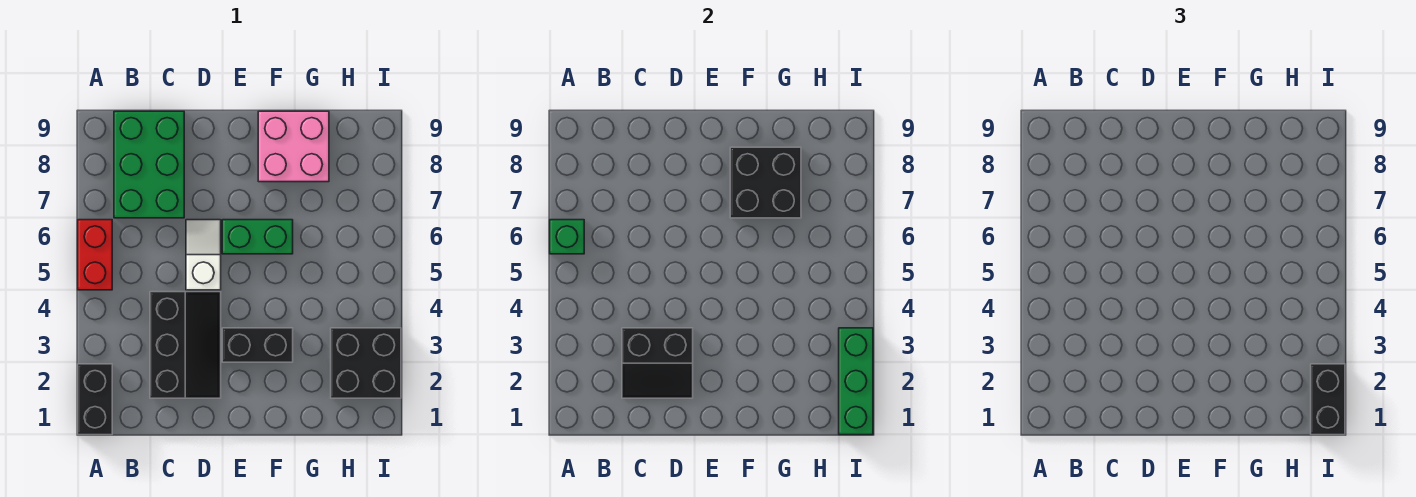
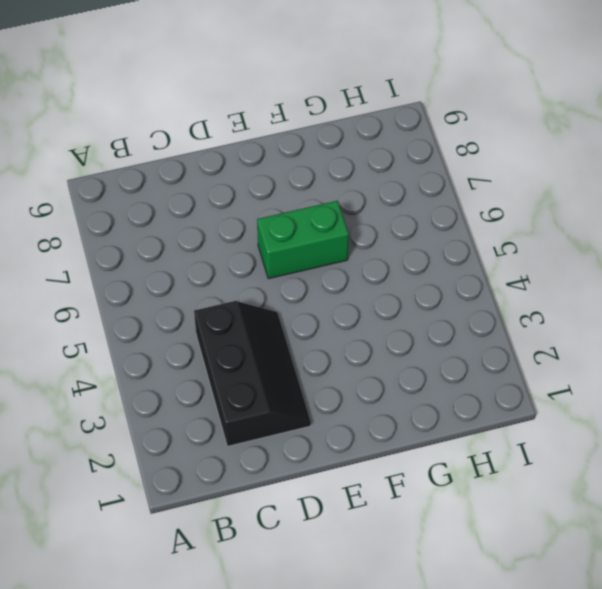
none -> black brick A1:A2 level 1
none -> red brick A5:A6 level 1
none -> green brick B7:C9 level 1

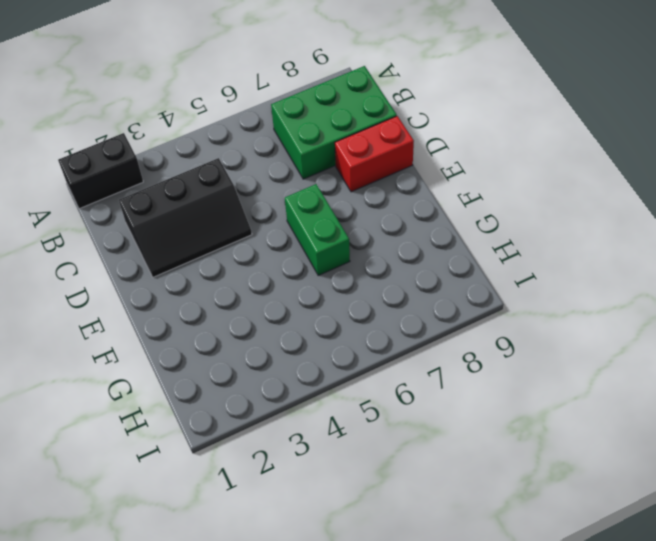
red brick D8:D9 level 1 -> red brick A5:A6 level 1
none -> white slope D5:D6 level 1 top 5
none -> black brick E3:F3 level 1
none -> pink brick F8:G9 level 1

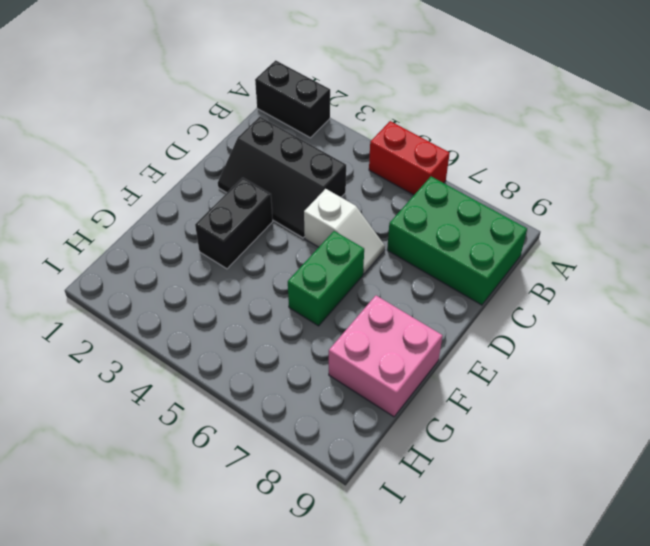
none -> black brick H2:I3 level 1
none -> green brick A6 level 2
none -> black slope C2:D3 level 2 top 3

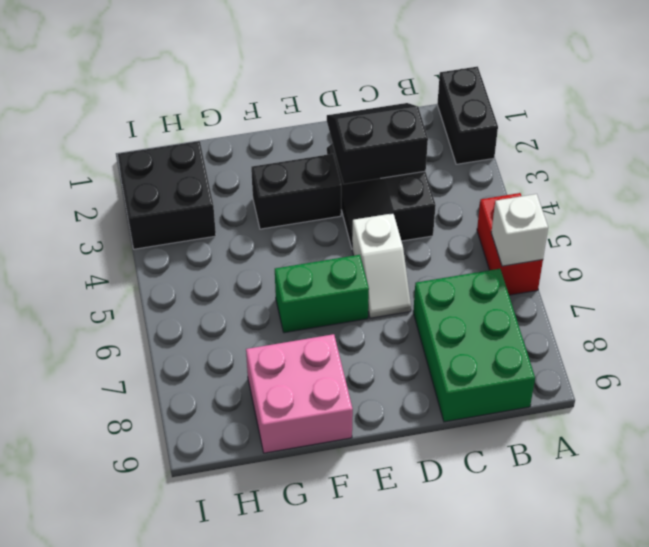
white brick A6 level 2 -> green brick A6 level 2
none -> black brick F7:G8 level 2
none -> green brick I1:I3 level 2
none -> black brick I1:I2 level 3

